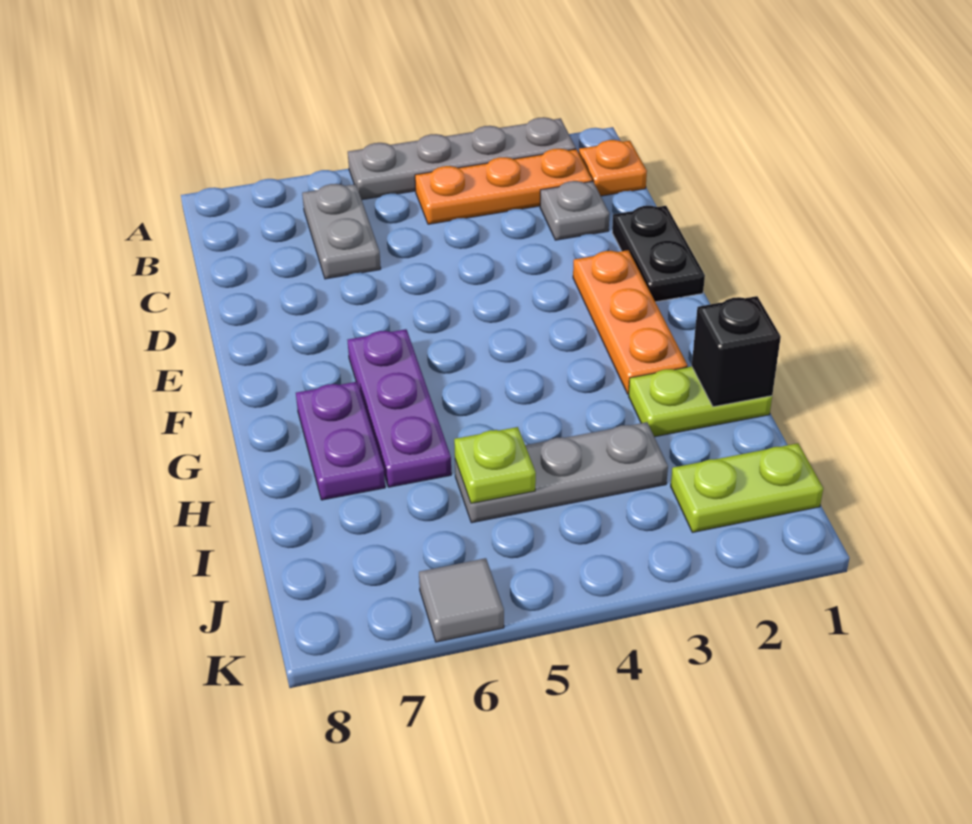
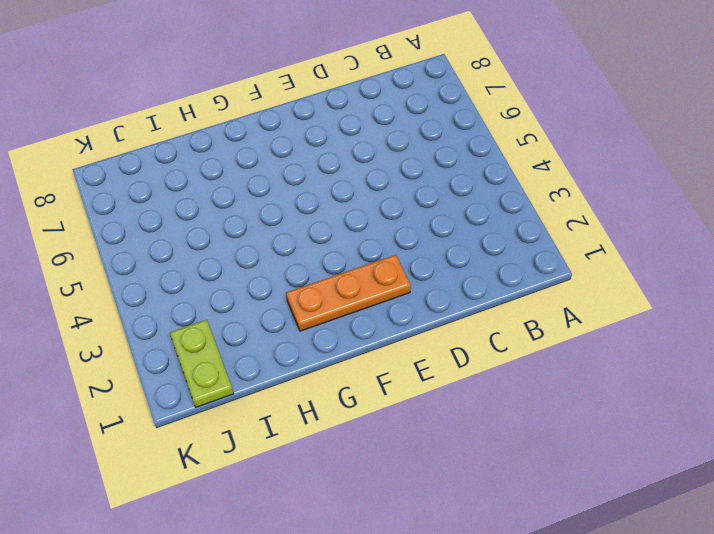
none -> grey plate A2:A5 level 1
none -> orange plate B1 level 1
none -> orange plate B2:B4 level 1

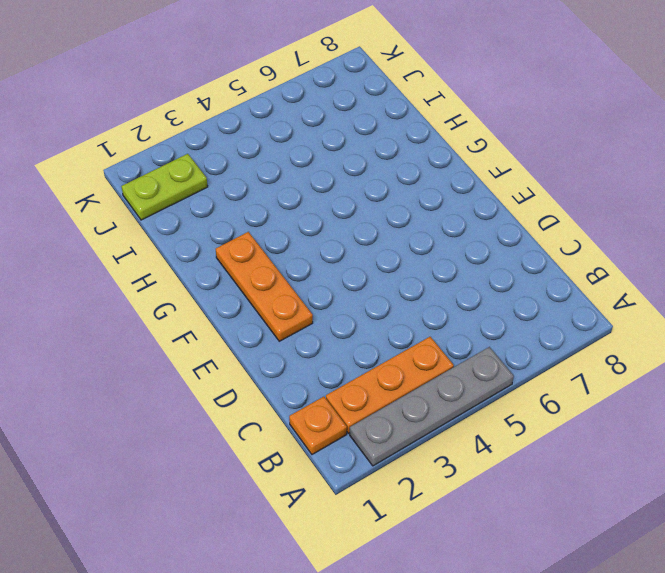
none -> grey plate B6:C6 level 1
none -> grey plate C2 level 1
none -> black plate D1:E1 level 1

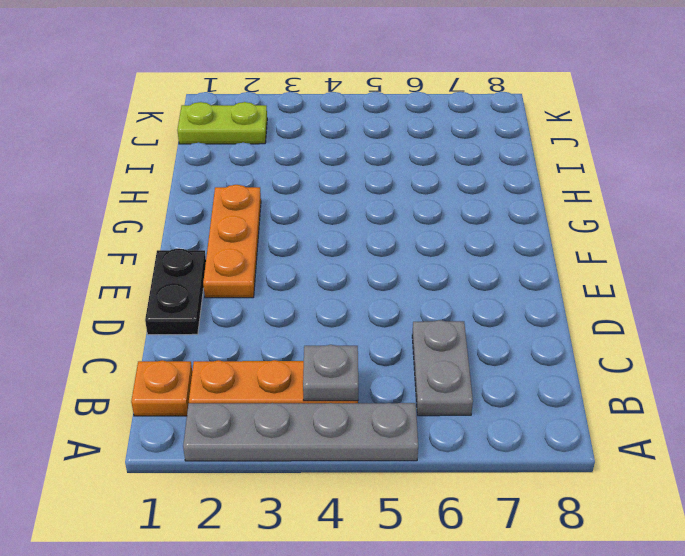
grey plate B4 level 2 -> grey plate C2 level 1
none -> purple plate F6:H6 level 1
none -> purple plate G7:H7 level 1
none -> lime plate H1:H2 level 1

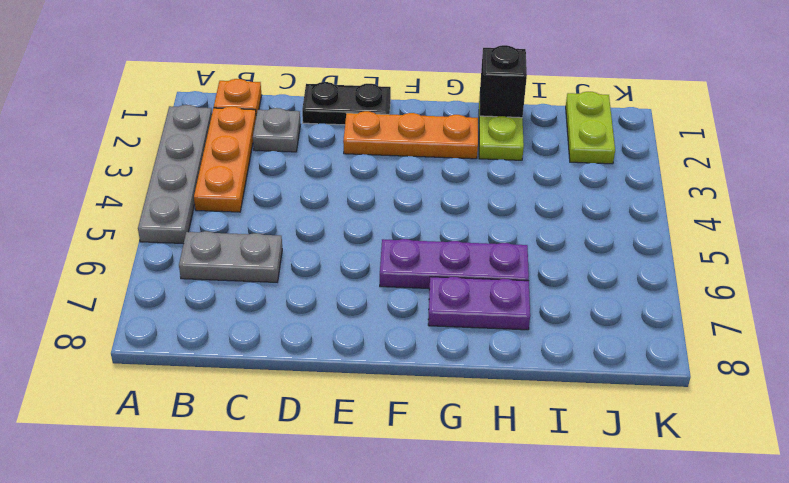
none -> grey plate I3:I5 level 1
none -> grey tile K6 level 1
none -> lime plate I5 level 2

